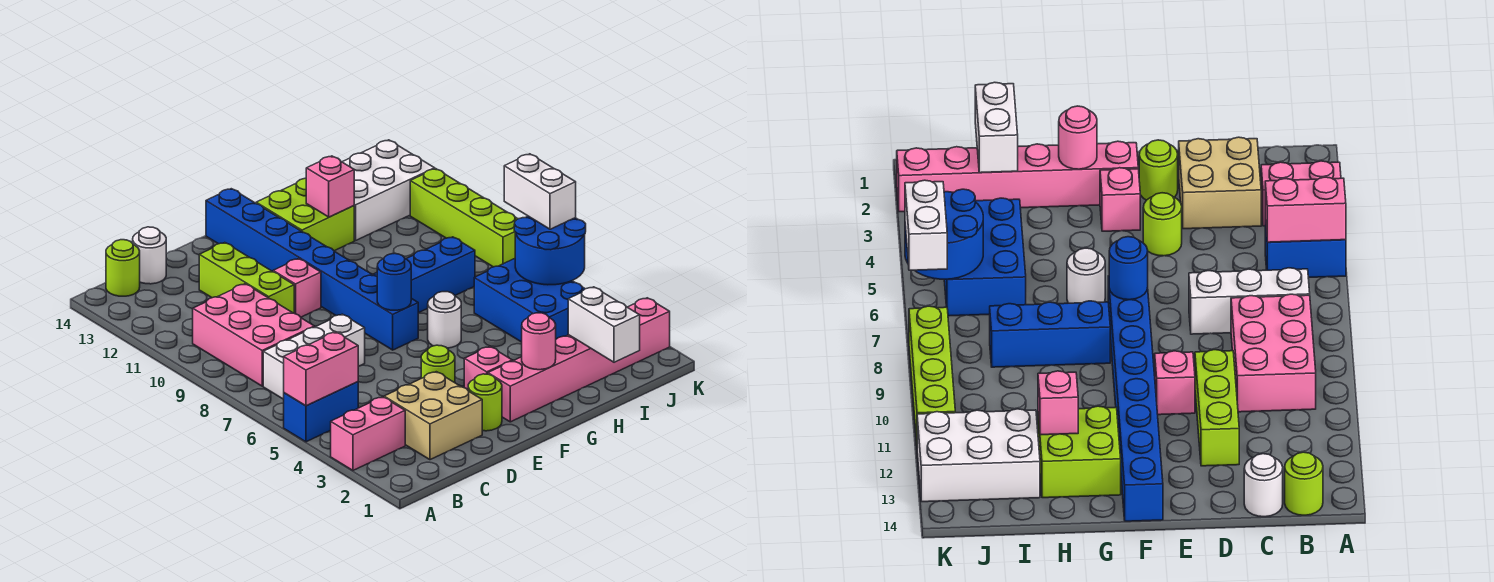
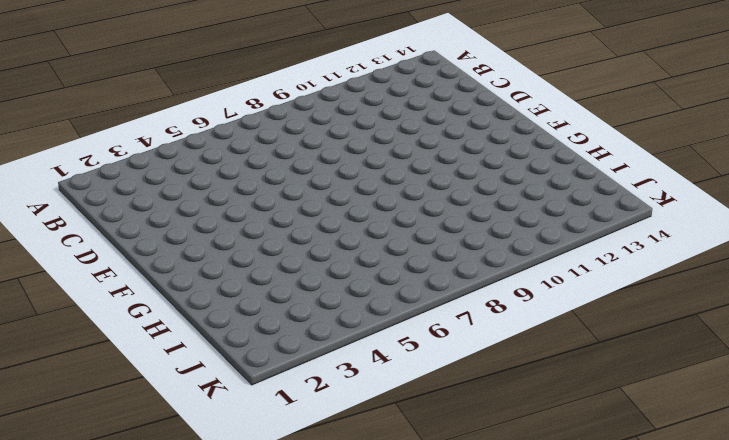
none -> pink brick A3:B3 level 1
none -> blue brick A5:B5 level 1
none -> white brick B7:D7 level 1

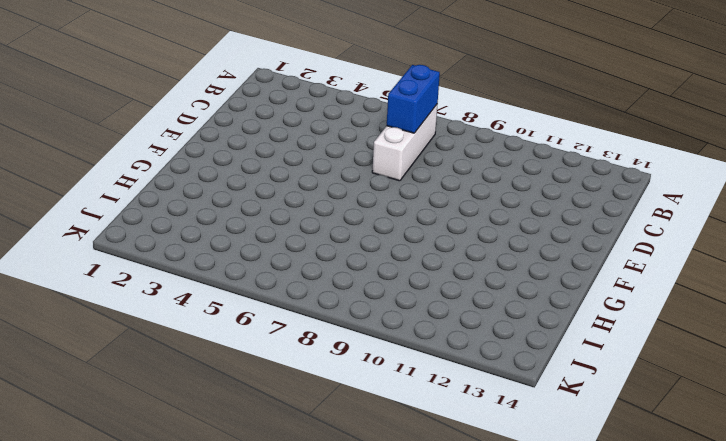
blue brick B7:C7 level 2 -> blue brick A5:B5 level 1
none -> pink brick A3:B3 level 1
none -> pink brick B8:C10 level 1
none -> lime round brick B14 level 1

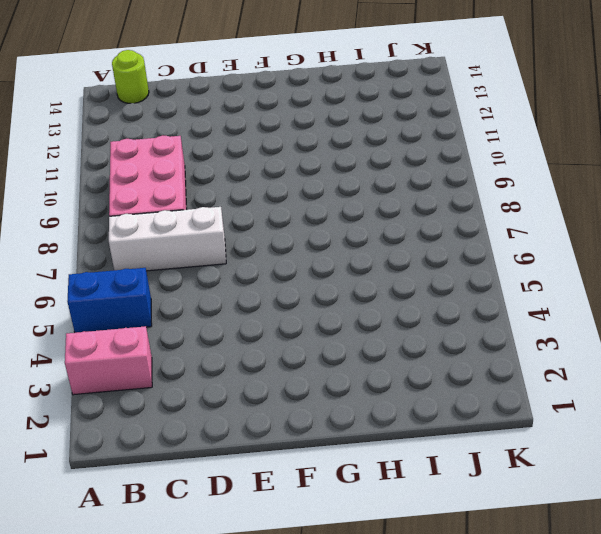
none -> tan brick C2:D3 level 1
none -> white round brick C14 level 1
none -> lime brick D10:D12 level 1

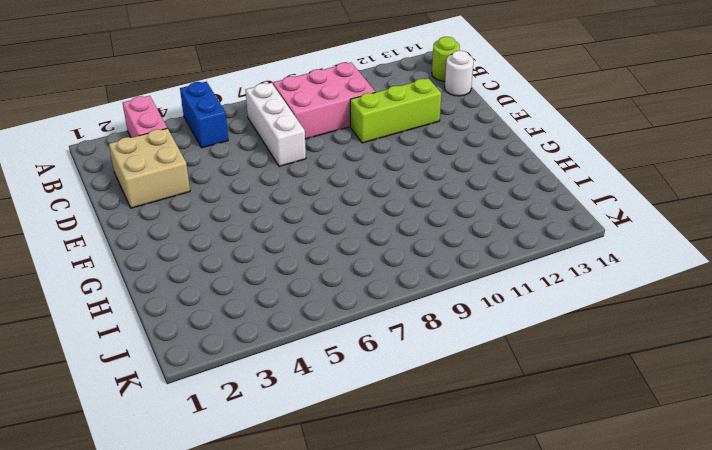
none -> lime round brick E2 level 1
none -> lime round brick E4 level 1
none -> pink brick E10 level 1

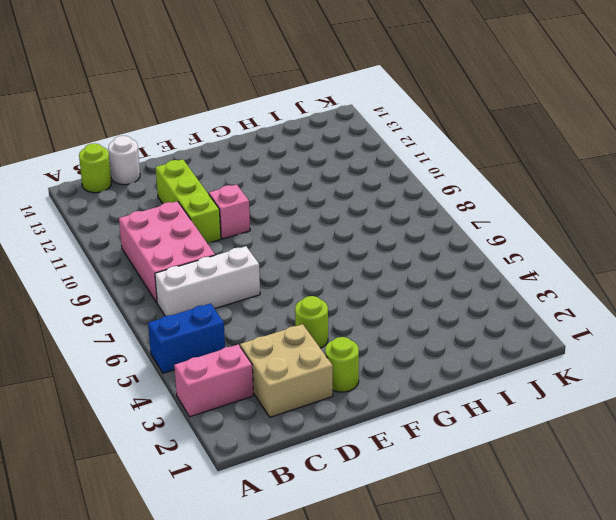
none -> pink brick F2:K2 level 1
none -> pink brick F3 level 1
none -> blue brick F7:F14 level 1

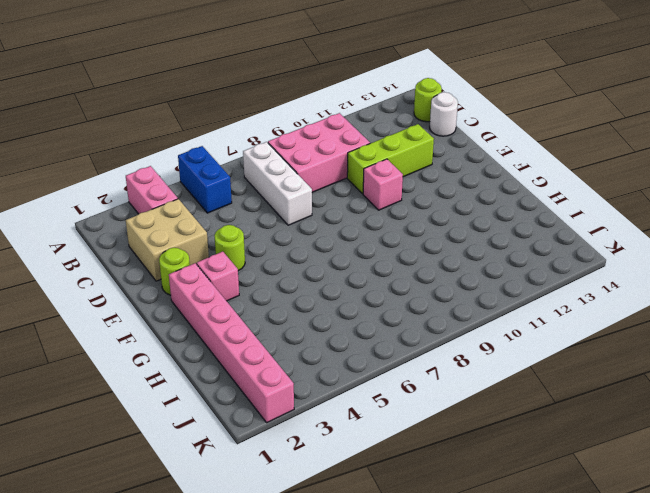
none -> blue brick F7:F14 level 1
none -> white round brick G6 level 1
none -> blue brick G8:I8 level 1

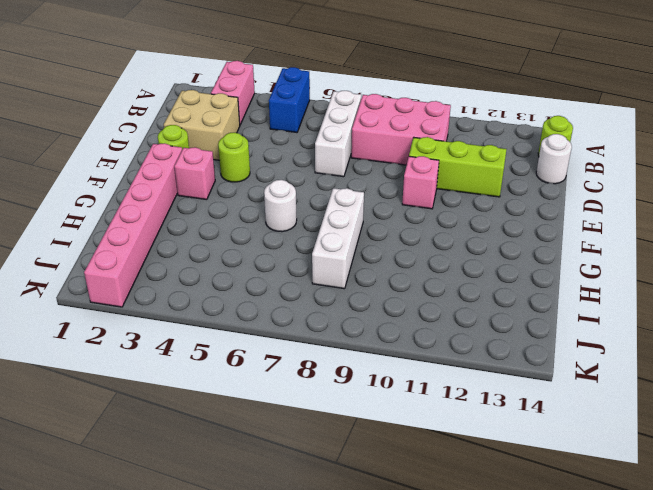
white brick G8:I8 level 1 -> blue brick G8:I8 level 1
none -> blue brick F7:F14 level 1
none -> lime brick G12:H13 level 1
none -> blue brick I4:J6 level 1

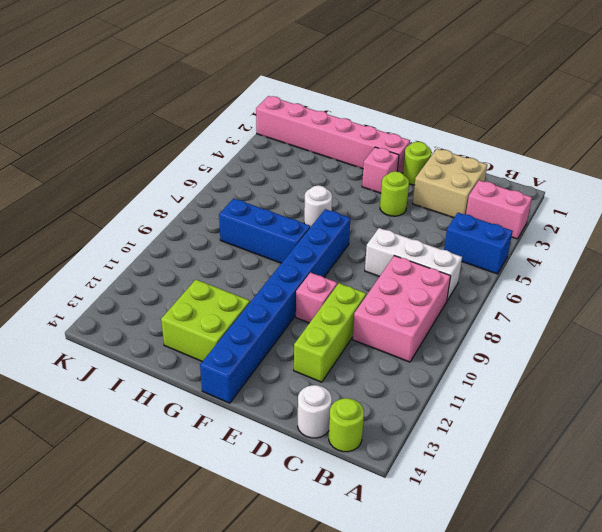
none -> blue brick I4:J6 level 1
none -> white brick I12:K13 level 1
none -> lime brick K8:K11 level 1

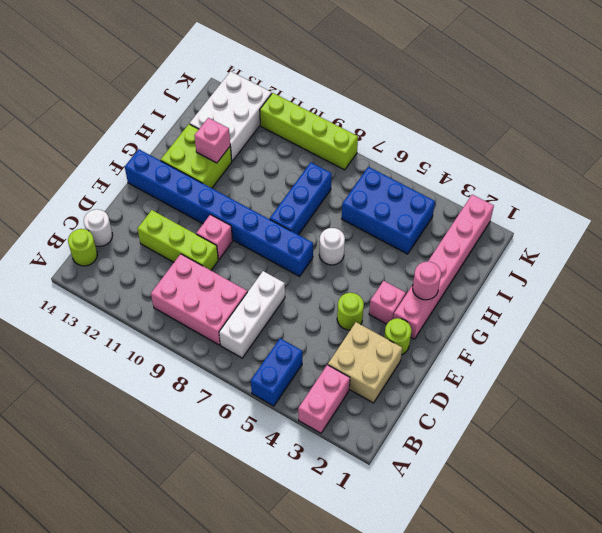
none -> pink brick A5:B5 level 2
none -> blue round brick F7 level 2
none -> white brick I1:I2 level 2

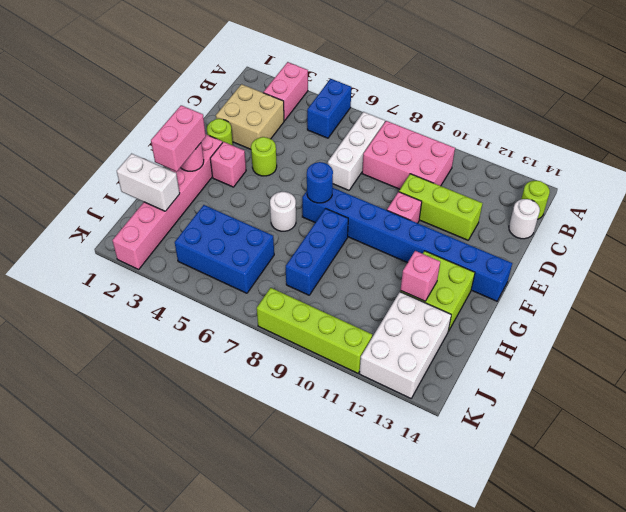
pink brick G2:H2 level 3 -> pink brick A5:B5 level 2
none -> blue round brick J5:K6 level 2
none -> white brick K6:K7 level 3

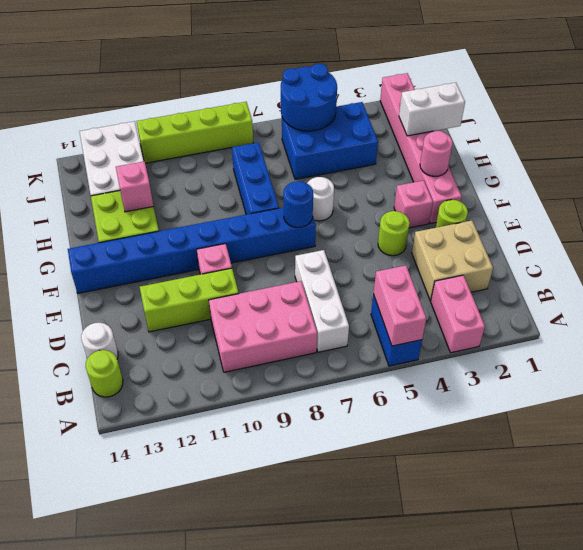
none -> white brick K6:K7 level 3

